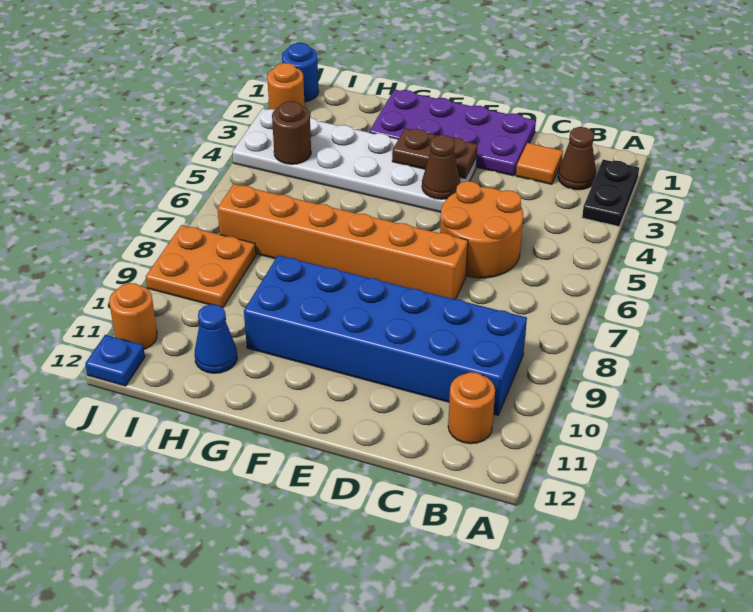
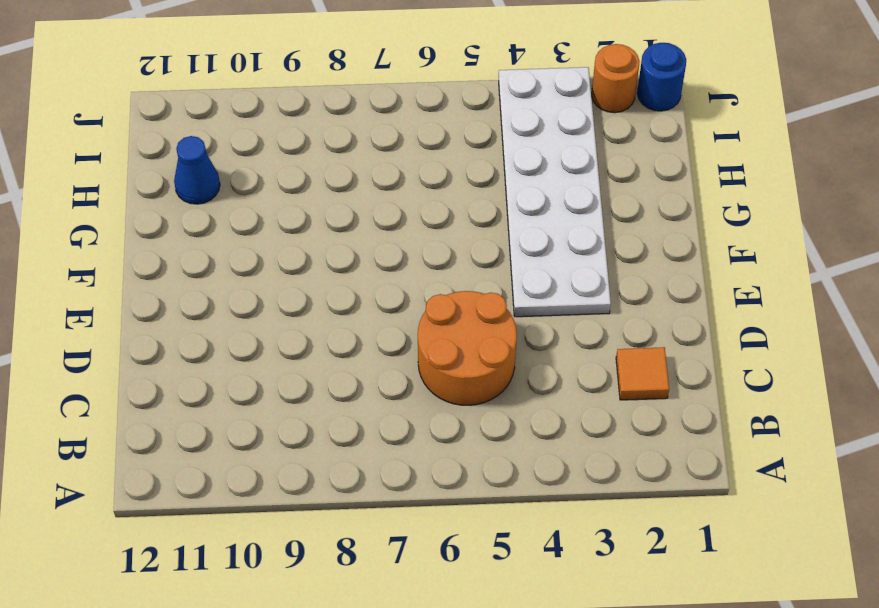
none -> black plate A2:A3 level 1
none -> brown cone B2 level 1
none -> blue brick B9:G10 level 1

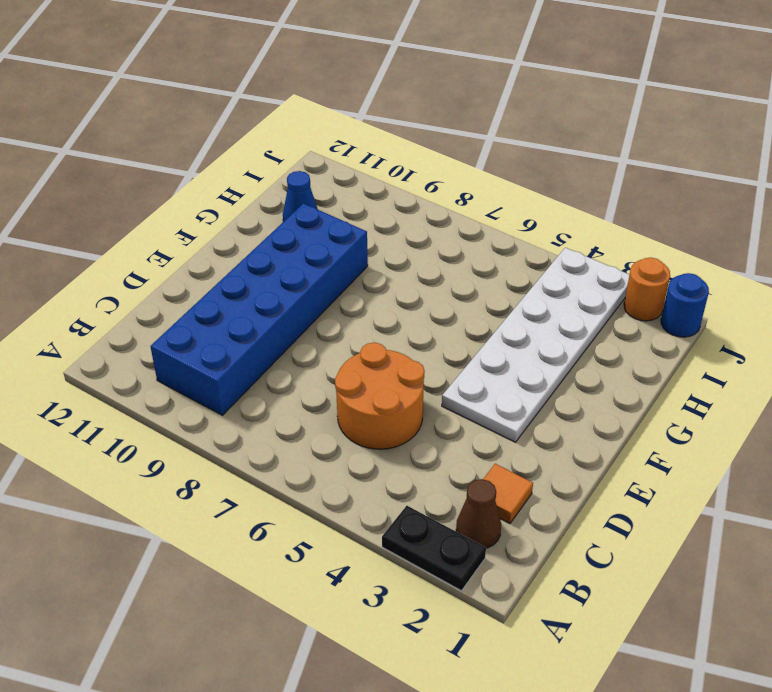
none -> orange round brick B11 level 1
none -> purple plate D1:G2 level 1
none -> orange brick D7:I7 level 1

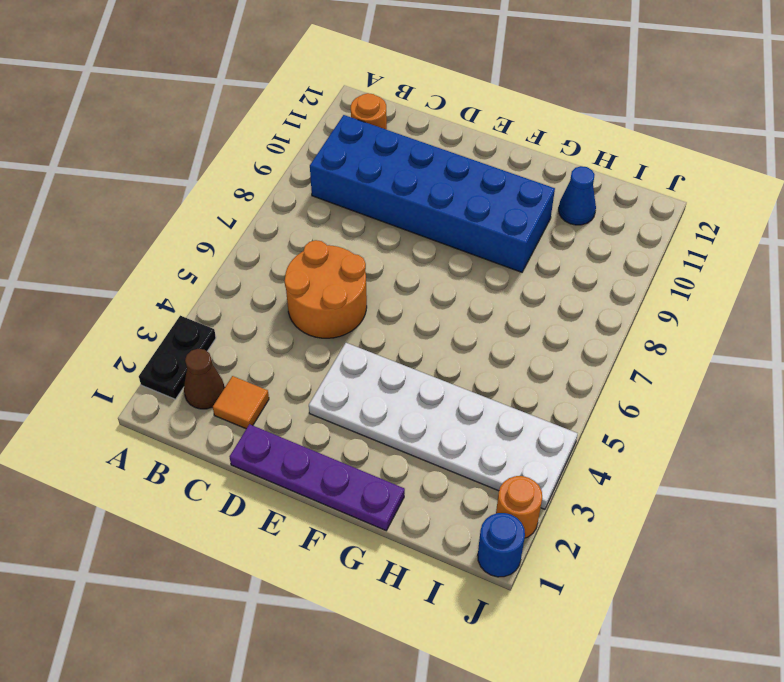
purple plate D1:G1 level 1 -> purple plate D1:G2 level 1
none -> orange brick D7:I7 level 1
none -> orange plate I8:J9 level 1
none -> orange round brick J11 level 1

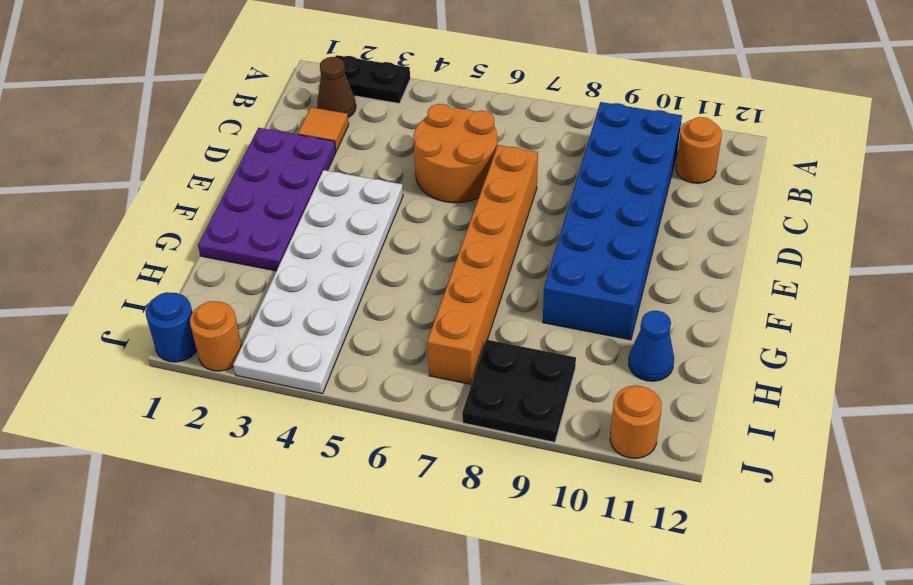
black plate I8:J9 level 1 -> orange plate I8:J9 level 1
none -> blue plate J12 level 1
none -> brown plate E3:F3 level 2
none -> brown cone E4 level 2

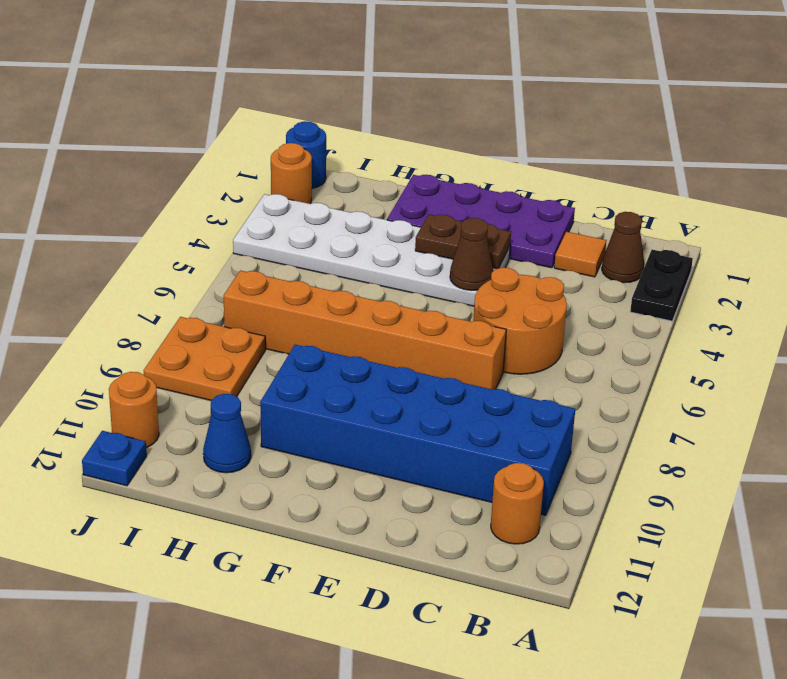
none -> brown round brick I4 level 2

